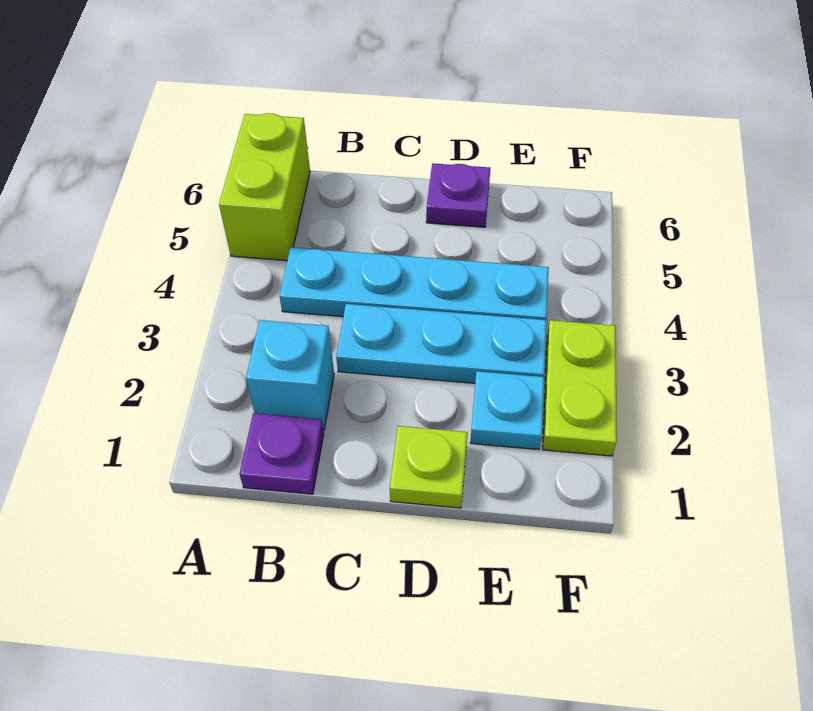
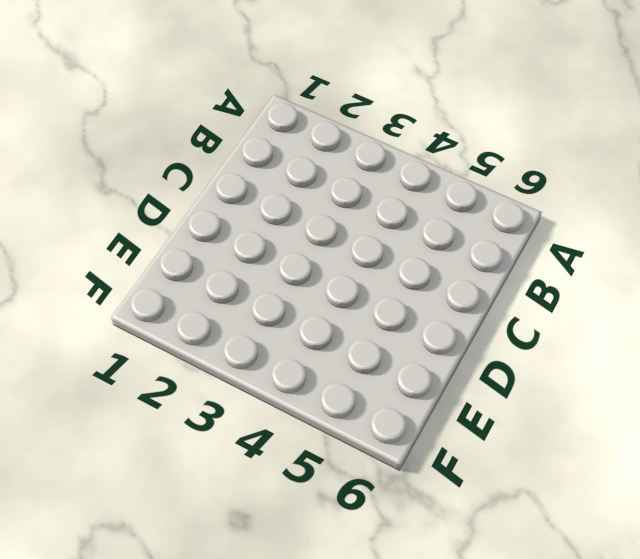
none -> lime brick A5:A6 level 1
none -> purple plate B1 level 1

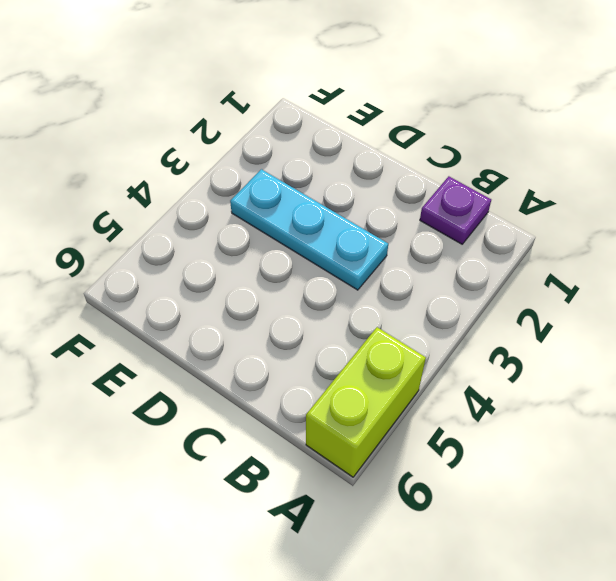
none -> cyan brick B2 level 1
none -> cyan plate B4:E4 level 1

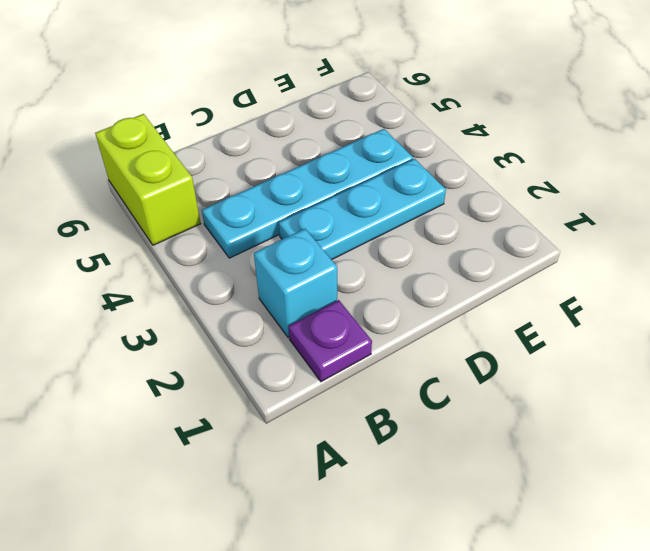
none -> lime plate D1 level 1
none -> purple plate D6 level 1

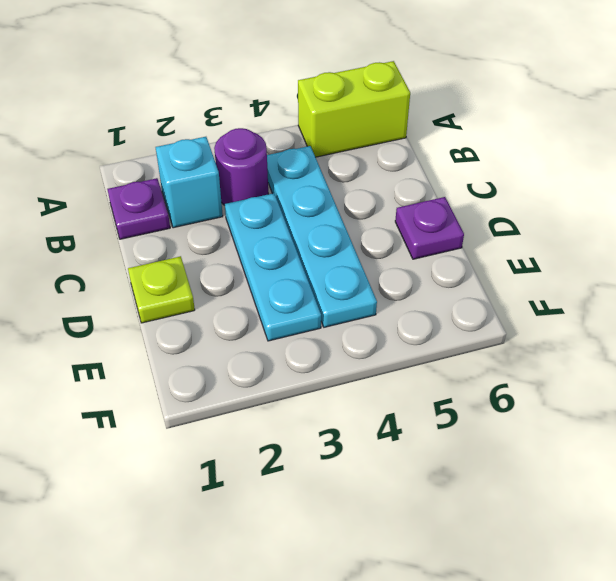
purple round brick B3 level 1 -> none
none -> cyan plate E2 level 1
none -> lime plate F2:F3 level 1

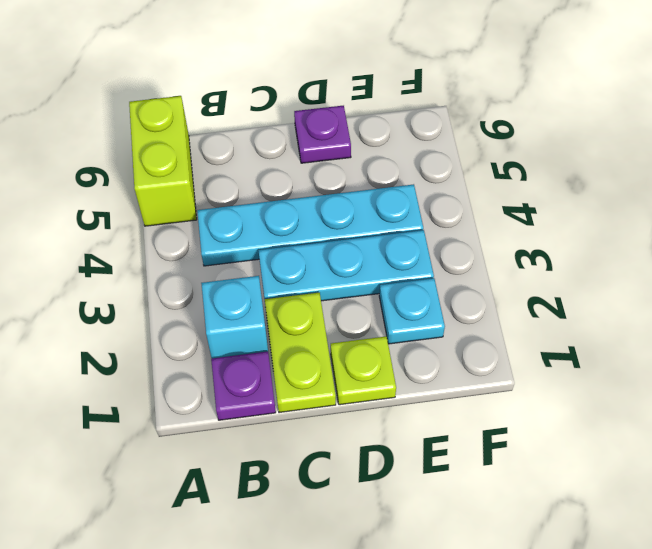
lime plate C1:C2 level 1 -> lime plate F2:F3 level 1

